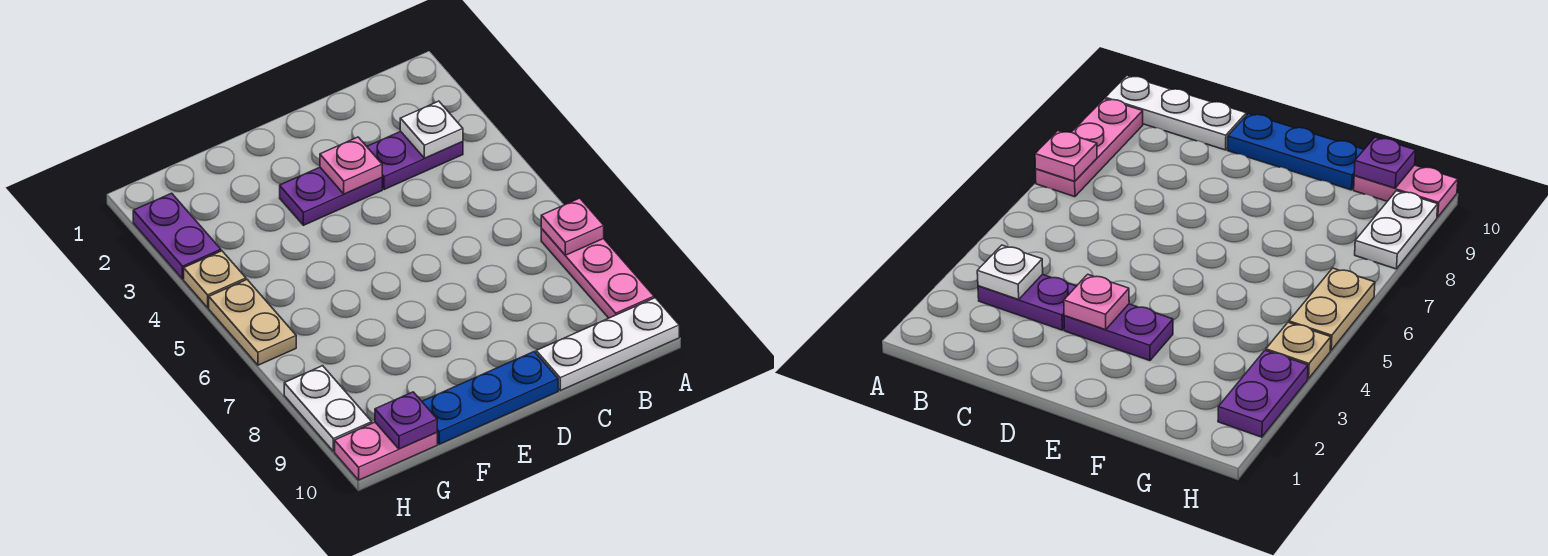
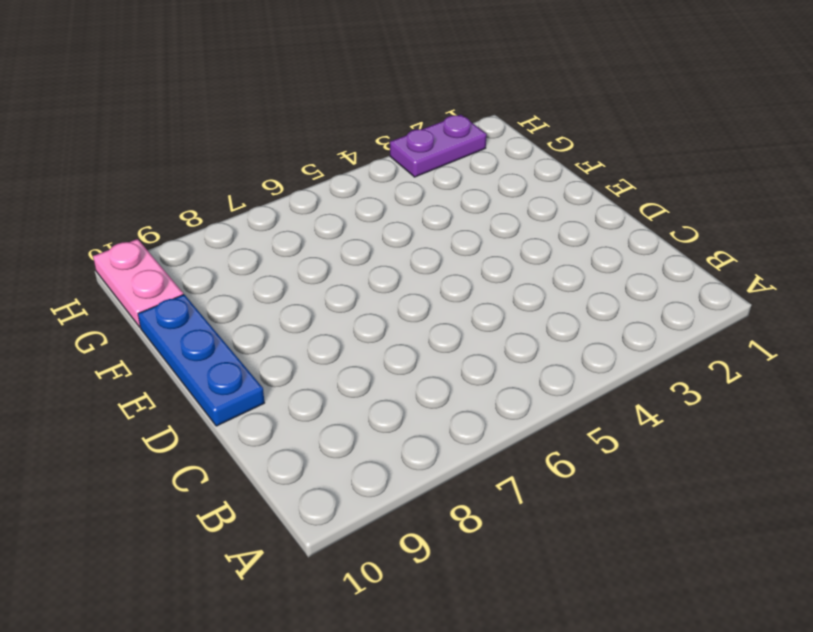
none -> pink plate A7:A9 level 1
none -> white plate A10:C10 level 1
none -> purple plate B3:C3 level 1

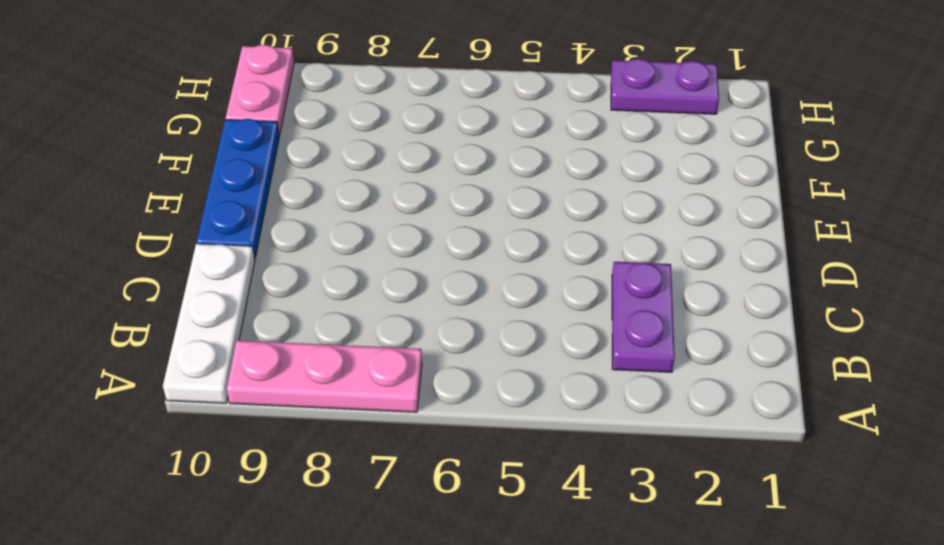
none -> purple plate D3:E3 level 1
none -> tan plate H4 level 1
none -> tan plate H5:H6 level 1

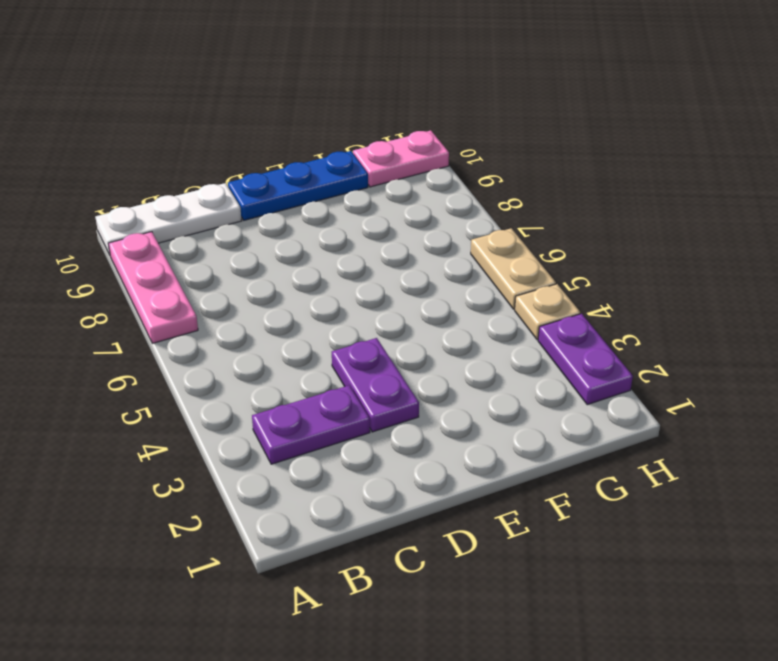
purple plate D3:D4 level 1 -> purple plate D3:E3 level 1
none -> white plate H8:H9 level 1
none -> pink plate A7 level 2
none -> white plate B3 level 2

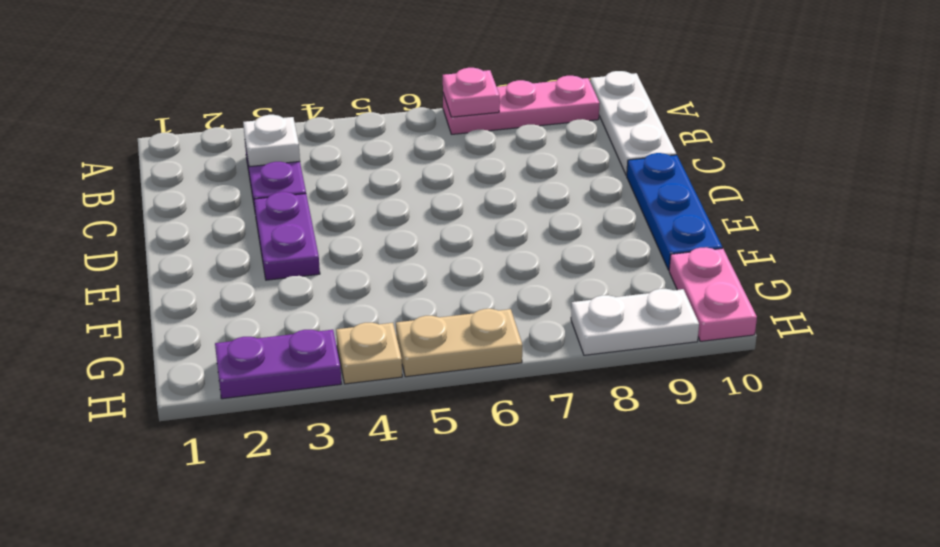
none -> pink plate D3 level 2
none -> purple plate G10 level 2

